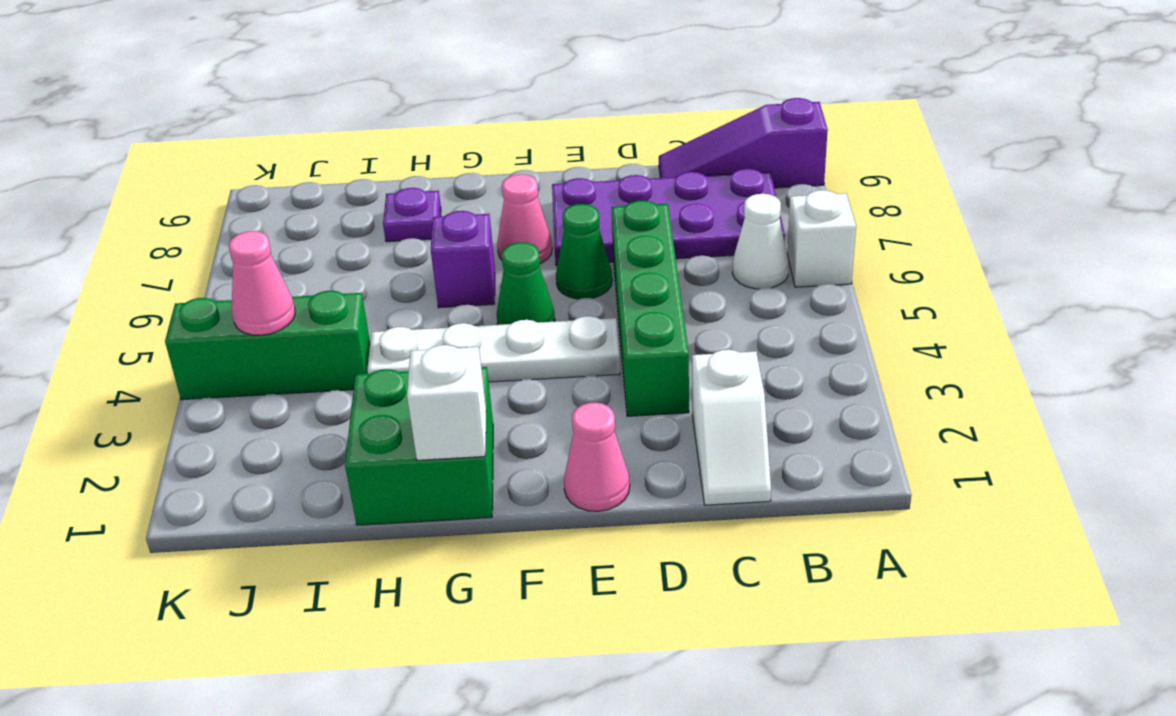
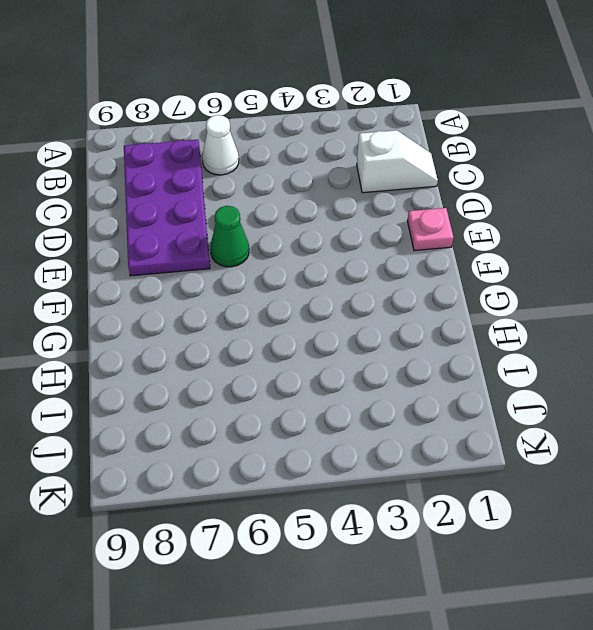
pink plate E1 level 1 -> pink cone E1 level 1
none -> white brick A6 level 1
none -> purple slope A9:C9 level 1 top A
none -> green brick D3:D6 level 1

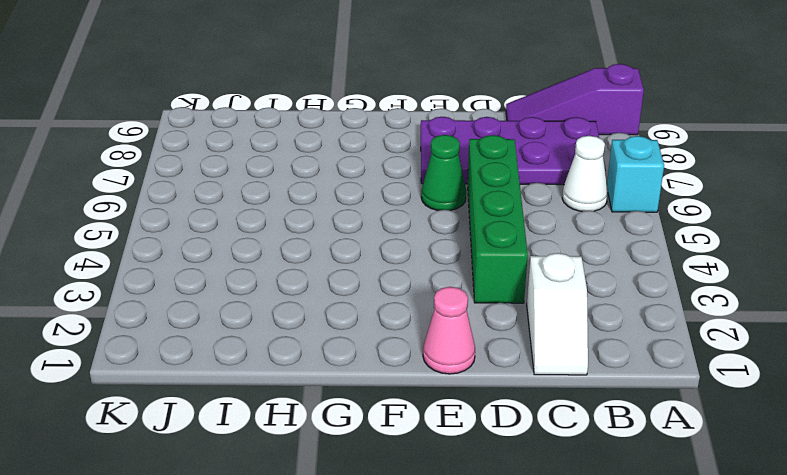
cyan brick A6 level 1 -> white brick A6 level 1
none -> white plate E4:H4 level 1
none -> green cone F5 level 1
none -> pink cone F7 level 1

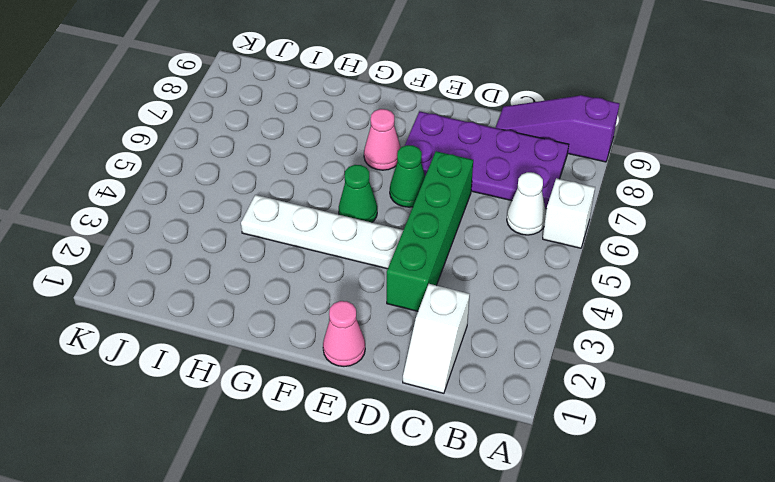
none -> green brick G1:H2 level 1
none -> purple brick G6 level 1
none -> purple plate H8 level 1

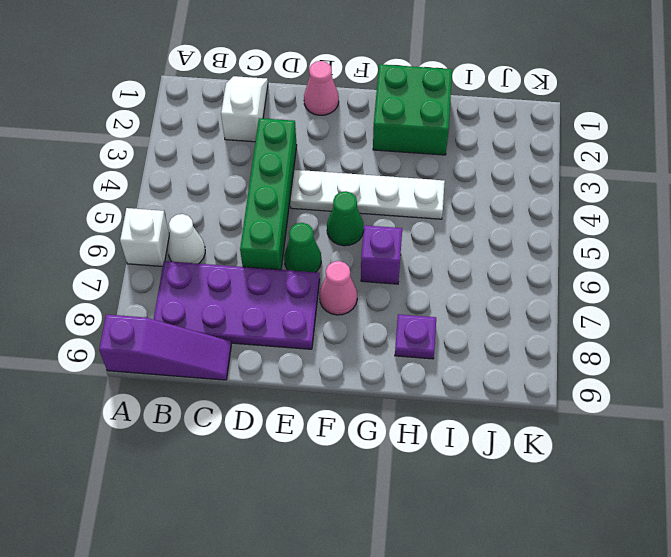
none -> green brick I4:K4 level 1
none -> white brick G1 level 2
none -> pink cone J4 level 2

